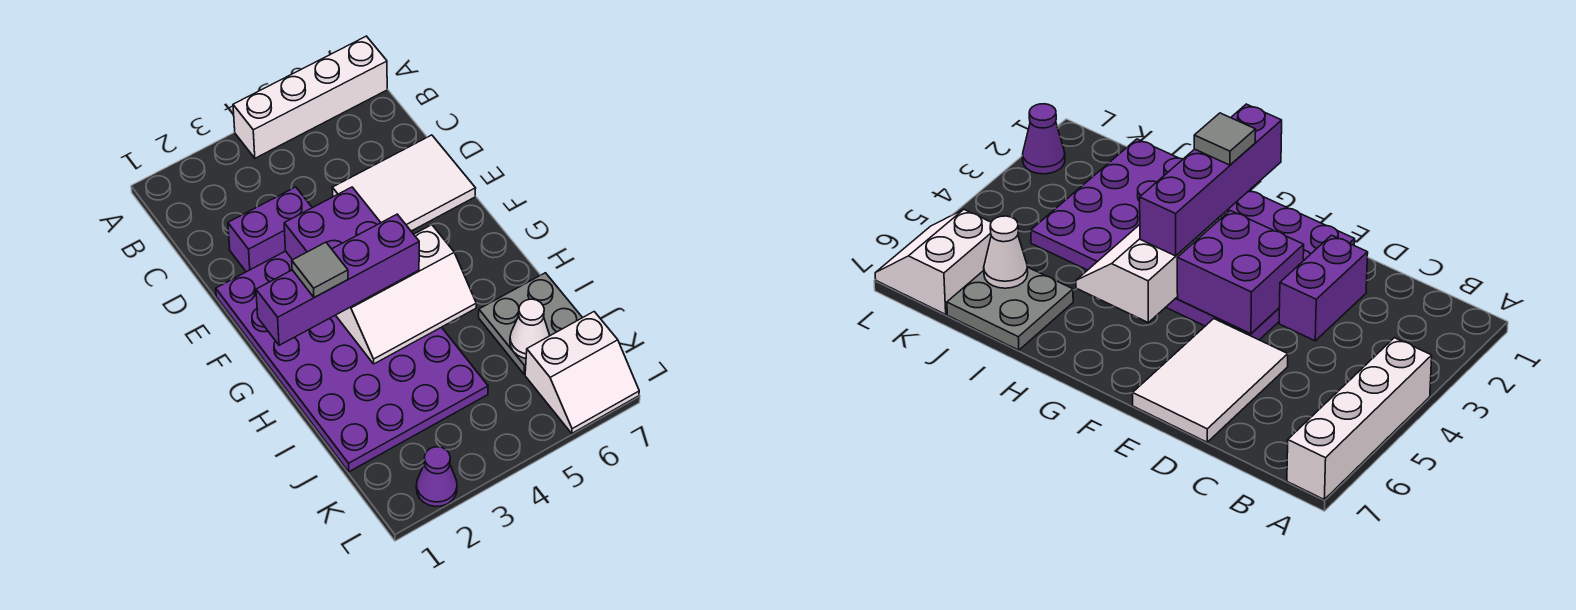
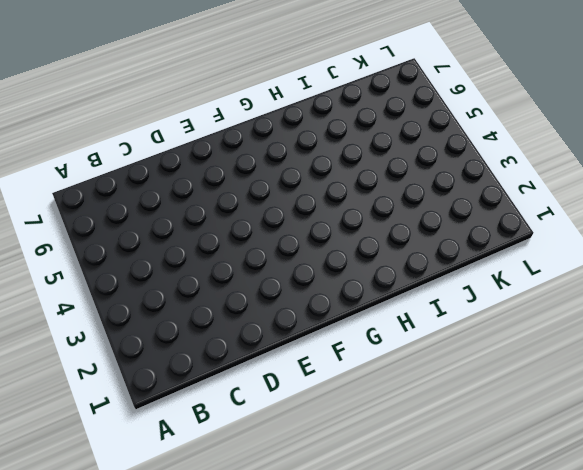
none -> white brick A4:A7 level 1
none -> purple brick D2:D3 level 1
none -> white tile D5:E7 level 1

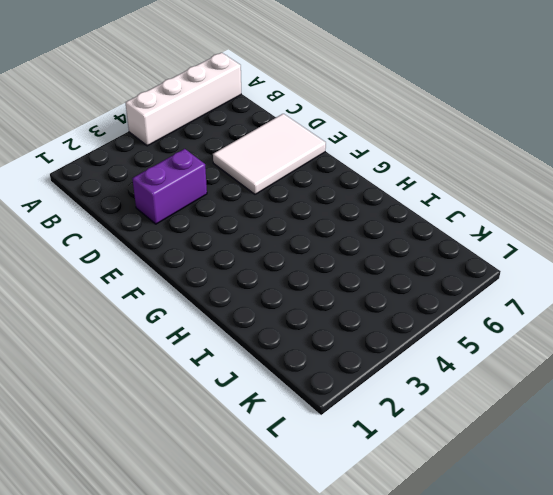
none -> purple plate E1:J4 level 1
none -> grey plate I6:J7 level 1
none -> white slope K6:L7 level 1 top K

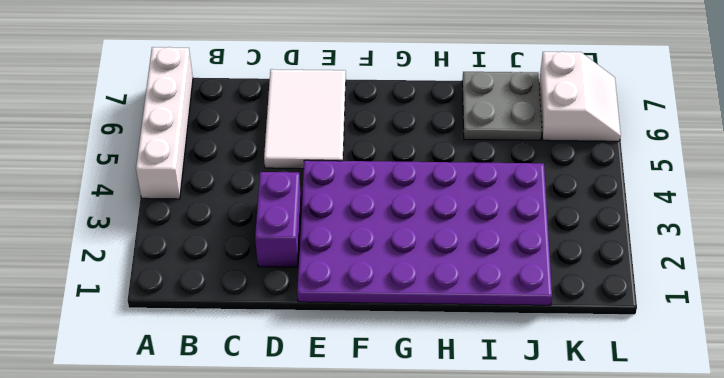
none -> purple cone L2 level 1
none -> purple brick E3:F4 level 2
none -> white slope G3:H5 level 2 top G

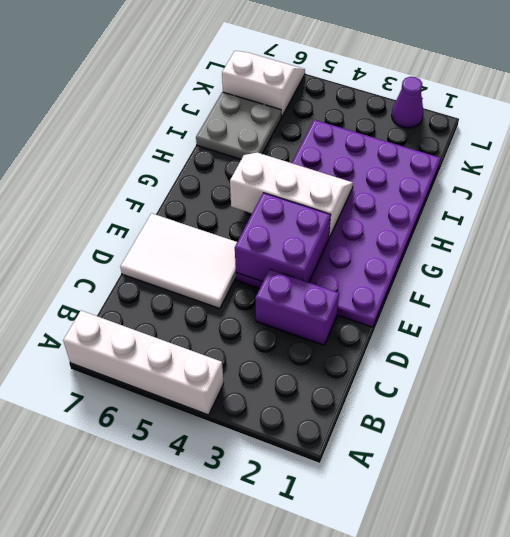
none -> white cone J6 level 2
none -> purple brick G1:G4 level 3
none -> grey tile G2 level 4

